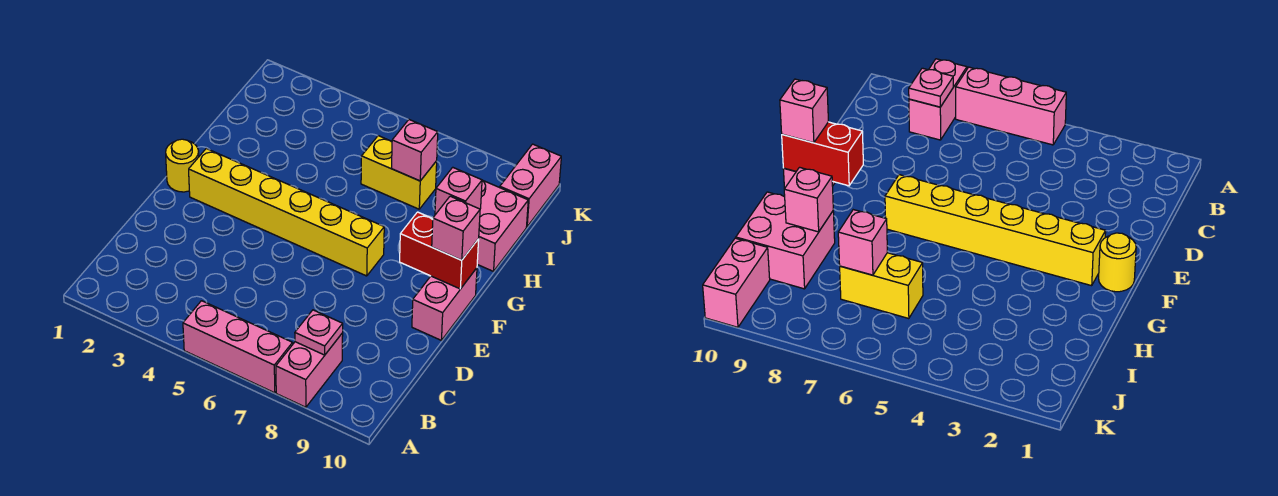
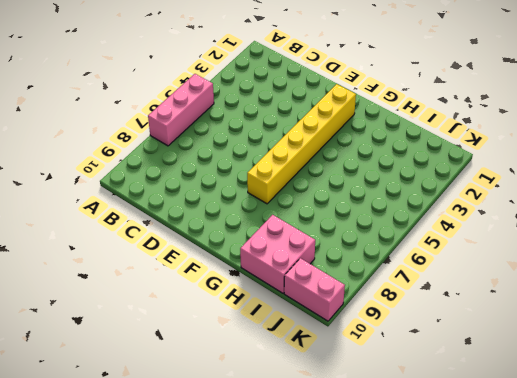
none -> pink brick A8:B8 level 1
none -> pink brick E10:F10 level 1
none -> yellow round brick F1 level 1

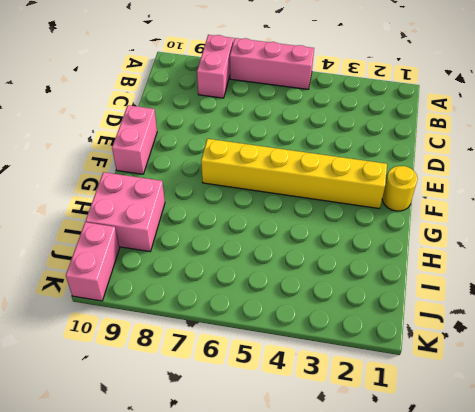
none -> yellow brick I6:I7 level 1
none -> pink plate B8 level 2
none -> red brick F9:F10 level 2

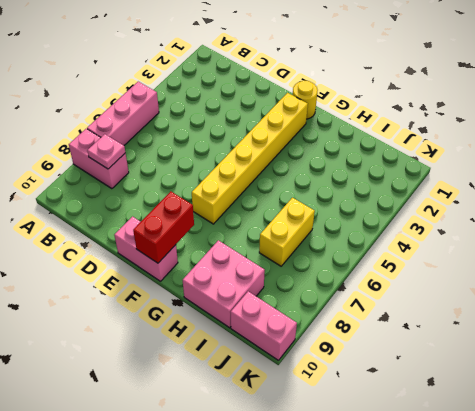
none -> pink brick H9 level 2
none -> pink brick I7 level 2
none -> pink brick F10 level 3

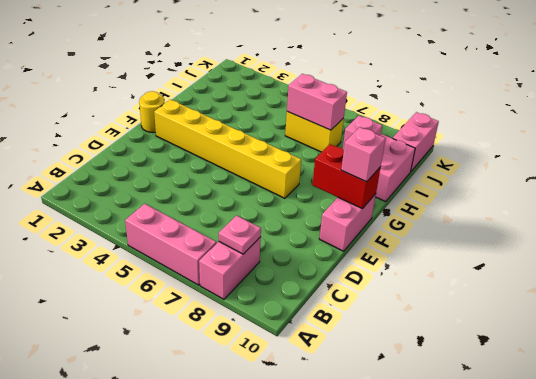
pink brick I6:I7 level 2 -> pink brick I7 level 2

